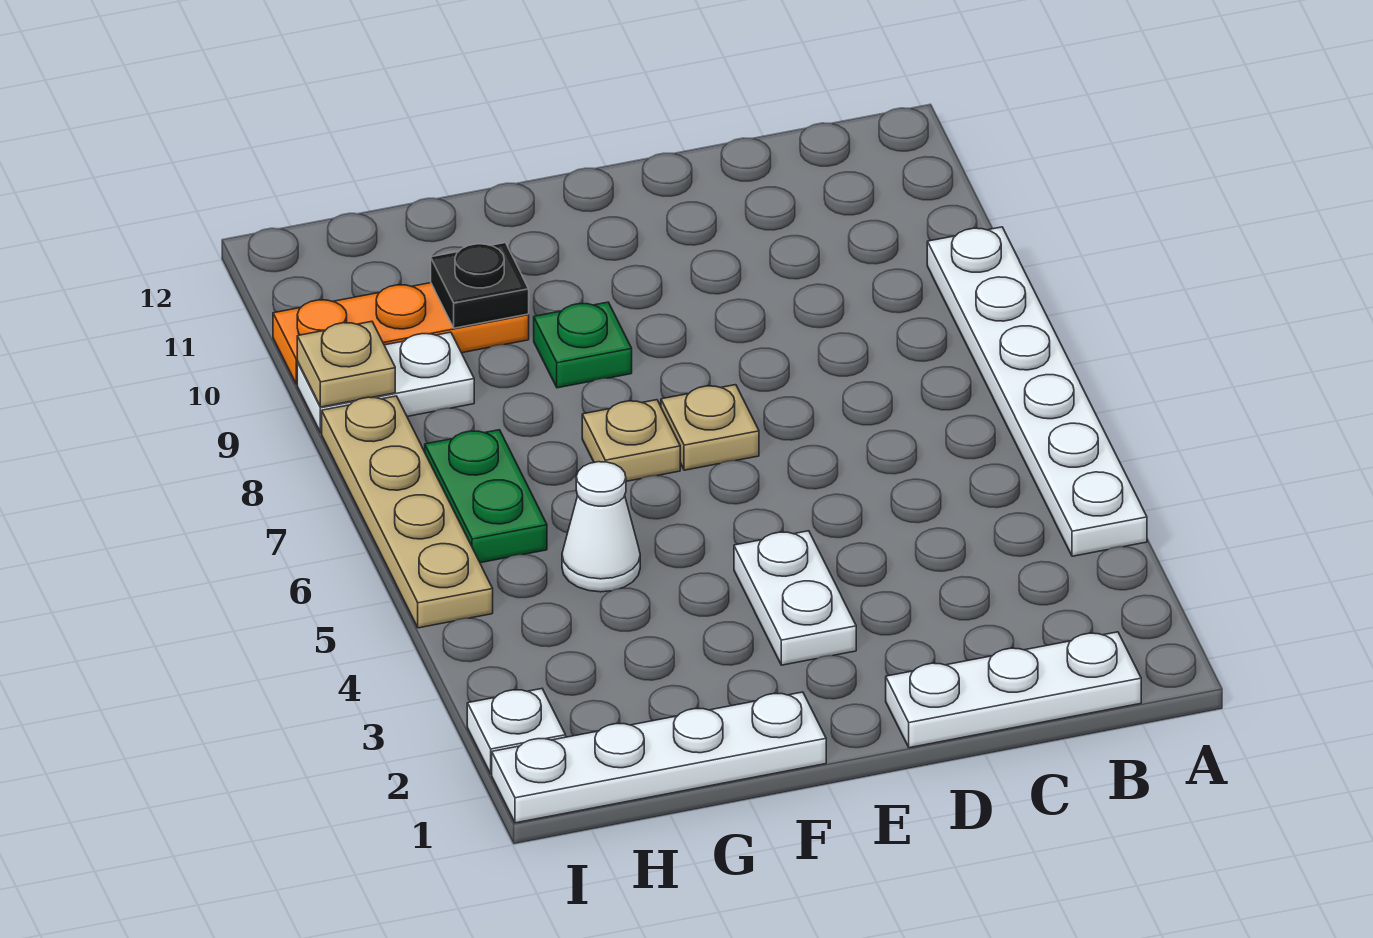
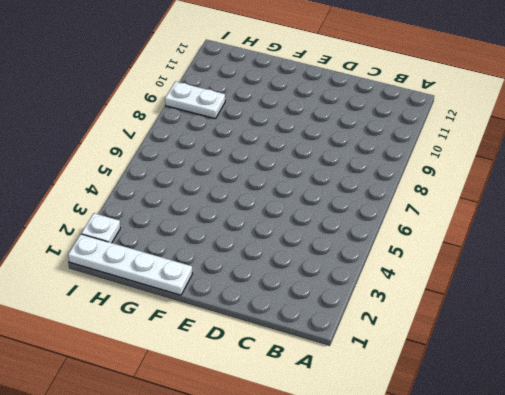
none -> white plate A4:A9 level 1
none -> white plate B1:D1 level 1
none -> white plate E3:E4 level 1

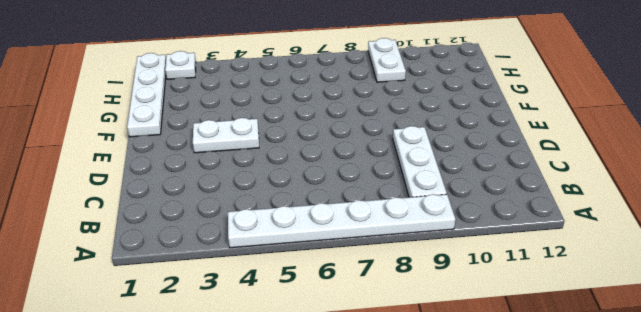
white plate B9:D9 level 1 -> white plate B1:D1 level 1
none -> tan plate E7 level 1
none -> tan plate F7 level 1
none -> green plate F9 level 1

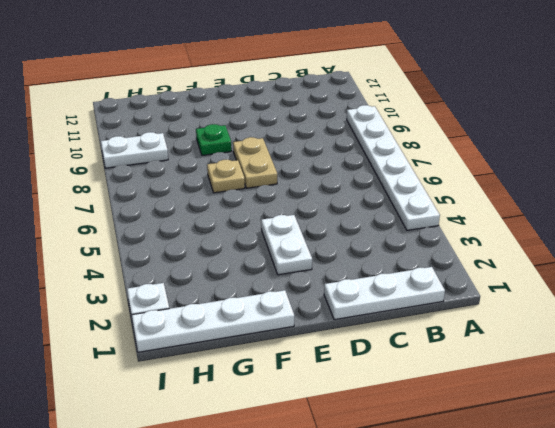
tan plate E7:E8 level 1 -> tan plate E7 level 1
none -> white cone G5 level 1
none -> orange plate G10:I10 level 1
none -> green plate H6:H7 level 1

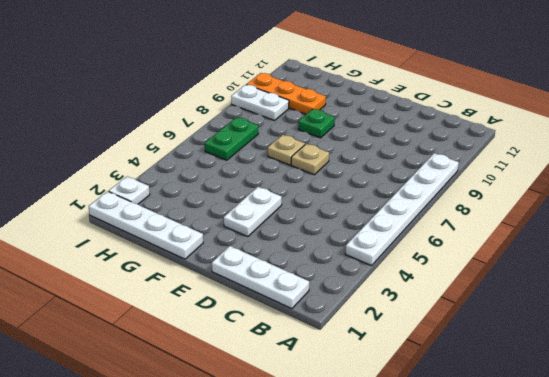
none -> white cone G5 level 1
none -> tan plate I5:I8 level 1
none -> black plate G10 level 2

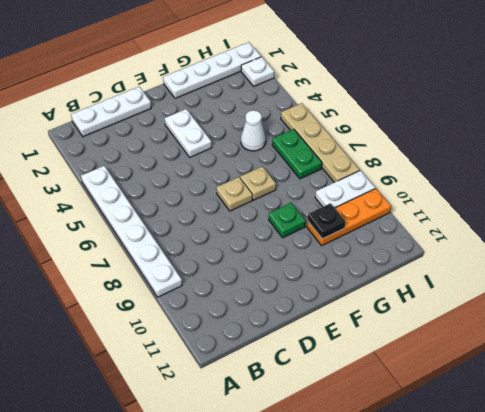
none -> tan plate I9 level 2

